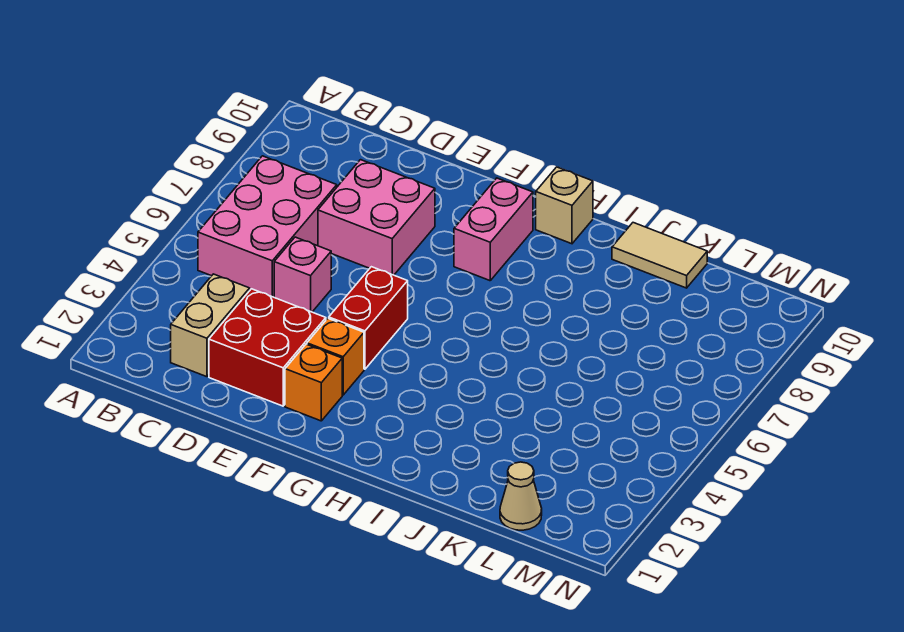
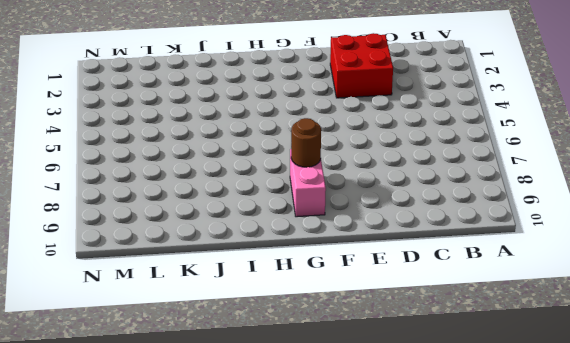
brown round brick G8 level 2 -> none
none -> pink brick B5:C7 level 1
none -> tan brick C2:C3 level 1
none -> pink brick D5 level 1

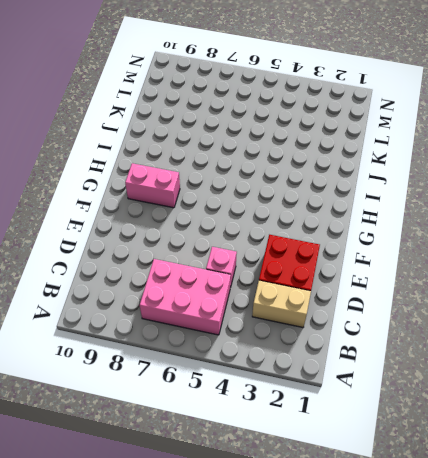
none -> pink brick D7:E8 level 1
none -> orange brick F2 level 1
none -> orange brick F3 level 1

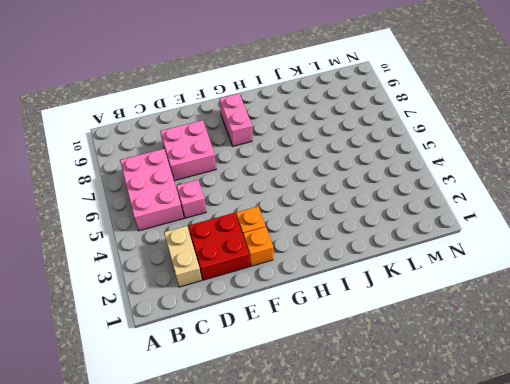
none -> red brick F4:F5 level 1
none -> tan brick H10 level 1
none -> tan tile J10:K10 level 1

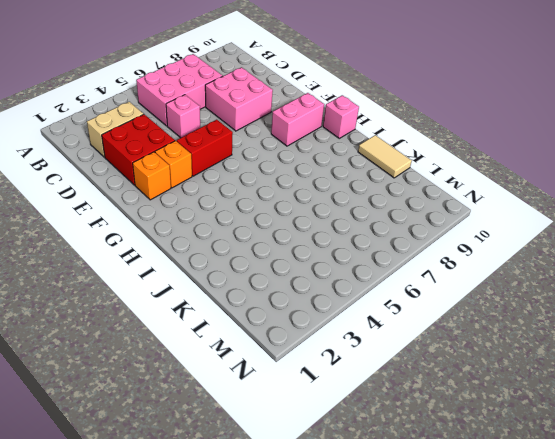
pink brick H10 level 1 -> tan brick H10 level 1
none -> tan cone L1 level 1

